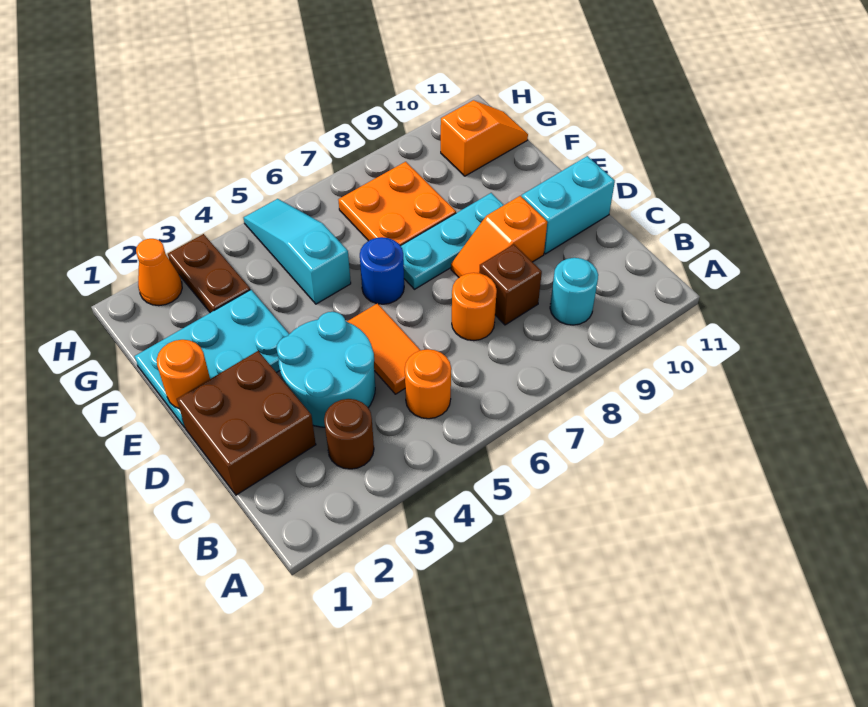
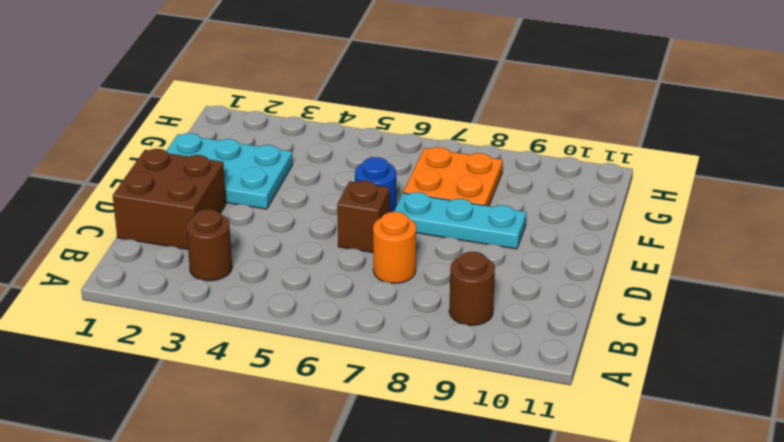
brown round brick B9 level 1 -> cyan round brick B9 level 1
brown brick D6 level 1 -> brown brick C8 level 1
none -> orange round brick B5 level 1
none -> cyan round brick C3:D4 level 1
none -> orange tile C5:D5 level 1

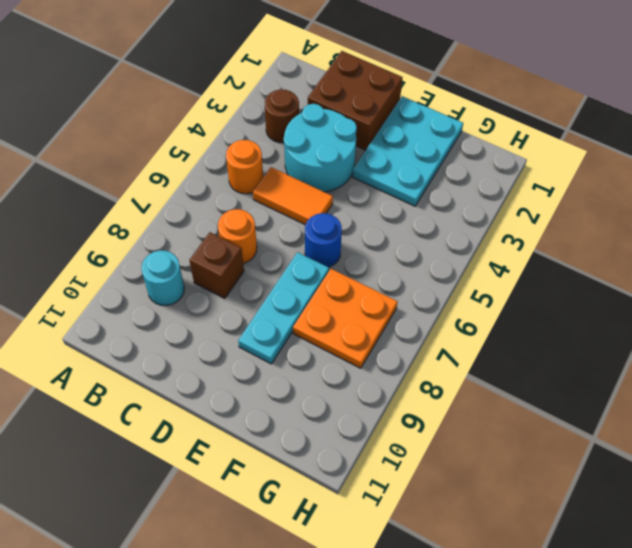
none -> orange slope D8:D9 level 1 top 9
none -> cyan brick D10:D11 level 1
none -> cyan slope F5:H5 level 1 top F

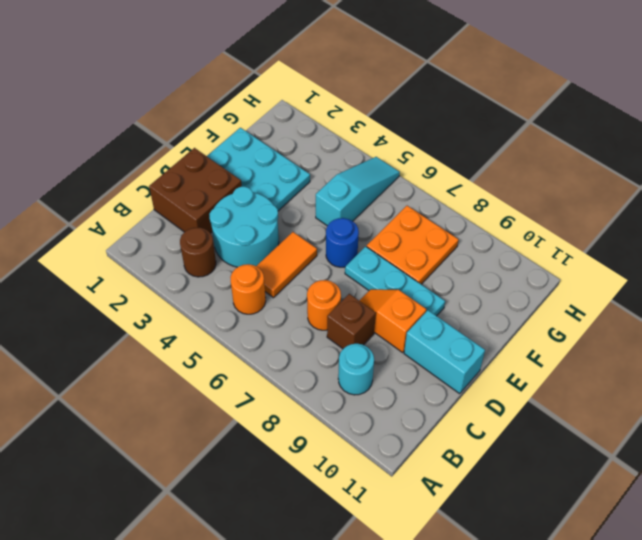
none -> brown plate G3:H3 level 1
none -> orange slope G10:G11 level 1 top 10
none -> orange cone H2 level 1

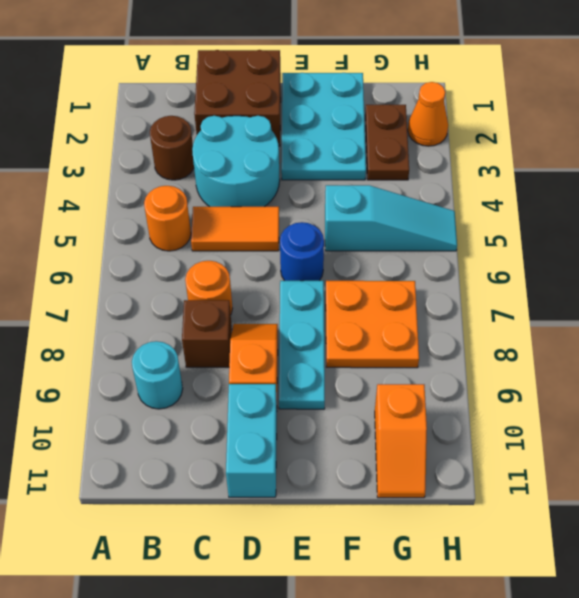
brown plate G2:G3 level 1 -> brown plate G3:H3 level 1
none -> orange round brick E1 level 2

